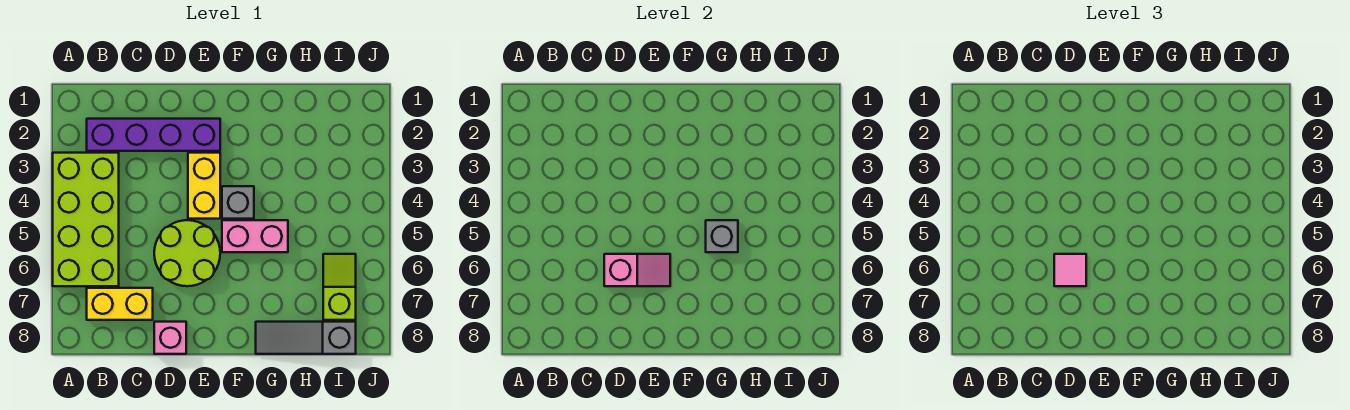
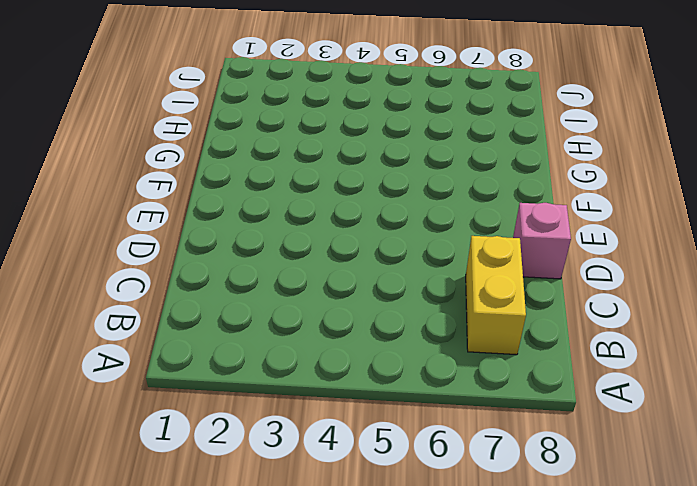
none -> lime brick A3:B6 level 1
none -> purple brick B2:E2 level 1
none -> lime round brick D5:E6 level 1

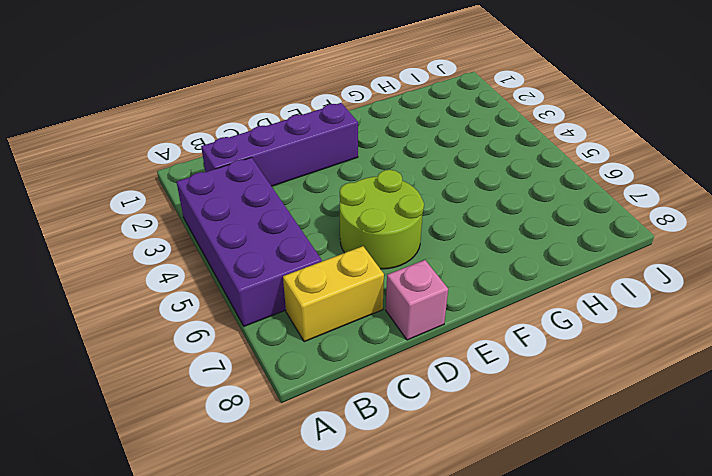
purple brick A3:B6 level 1 -> lime brick A3:B6 level 1
none -> yellow brick E3:E4 level 1
none -> grey brick F4 level 1
none -> pink brick F5:G5 level 1

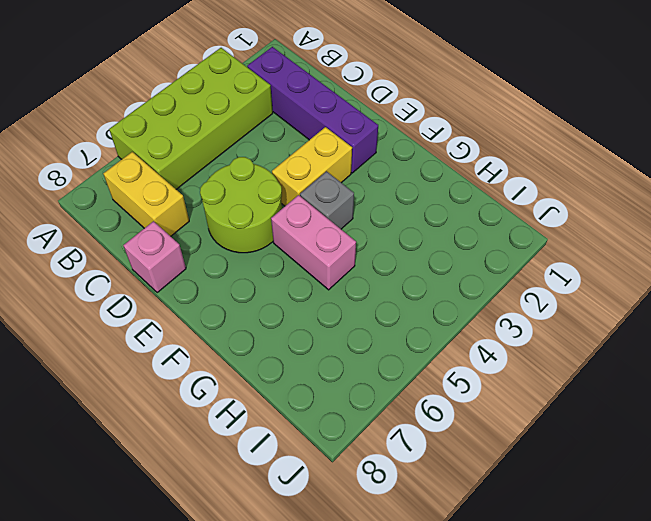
none -> grey slope G8:I8 level 1 top I
none -> lime slope I6:I7 level 1 top 7
none -> pink slope D6:E6 level 2 top D

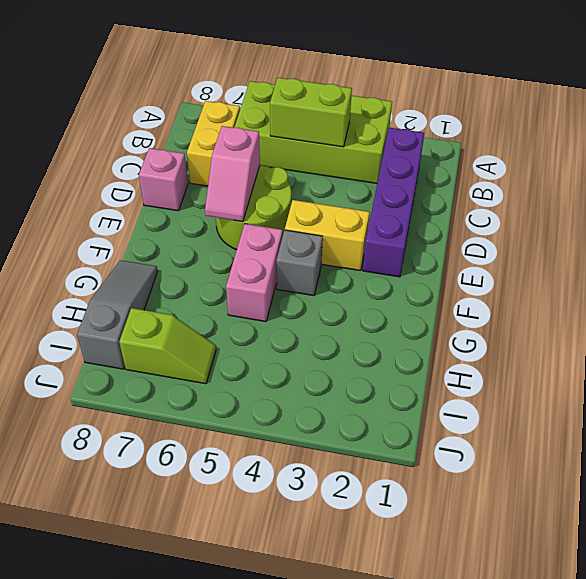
lime brick B4:B5 level 2 -> none
none -> grey brick G5 level 2
none -> pink tile D6 level 3

